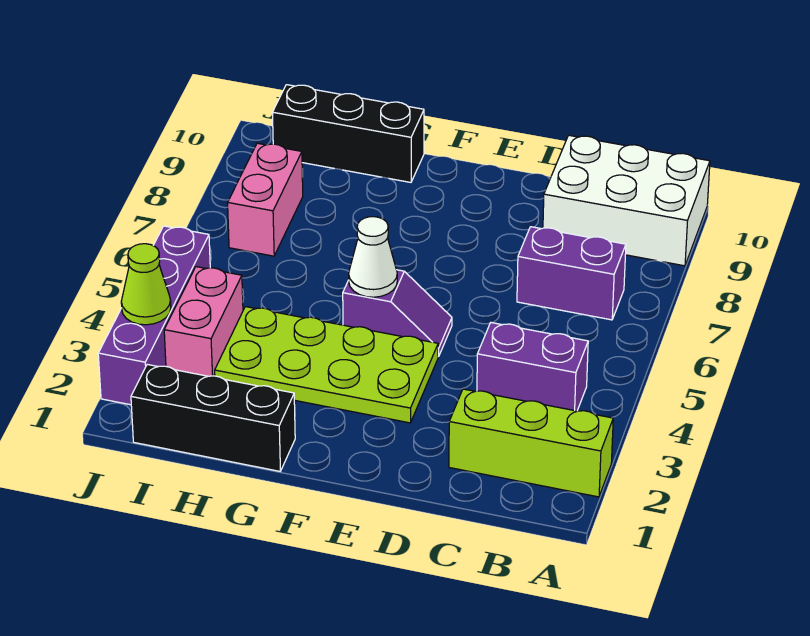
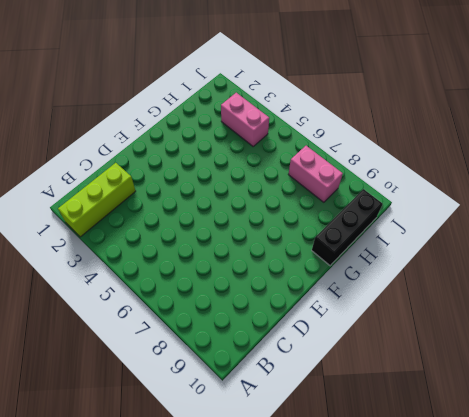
none -> white brick A9:C10 level 1
none -> purple brick B4:C4 level 1
none -> purple brick B7:C7 level 1

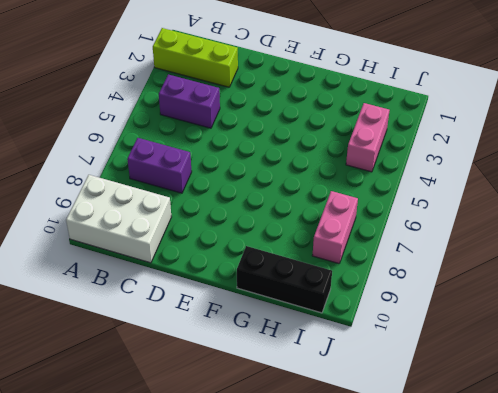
none -> lime plate E3:H4 level 1
none -> purple slope E5:F5 level 1 top F
none -> black brick G1:I1 level 1

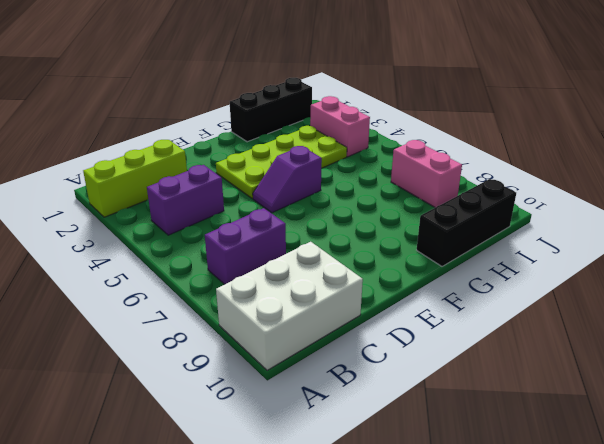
none -> purple brick J2:J5 level 1
none -> white cone F5 level 2
none -> lime cone J3 level 2

